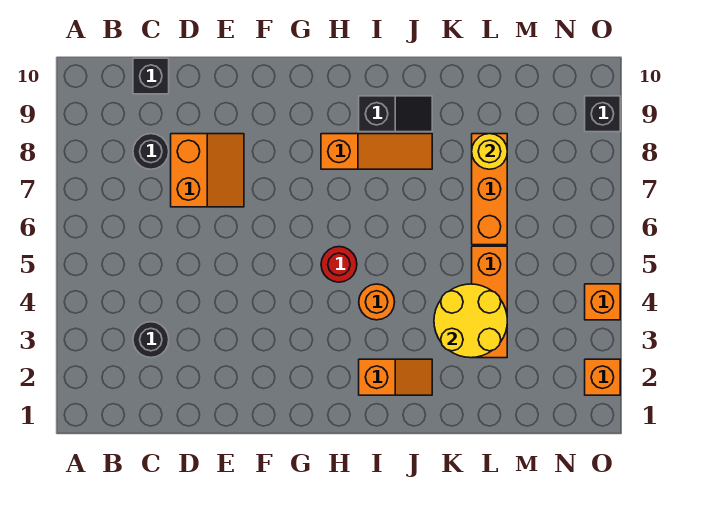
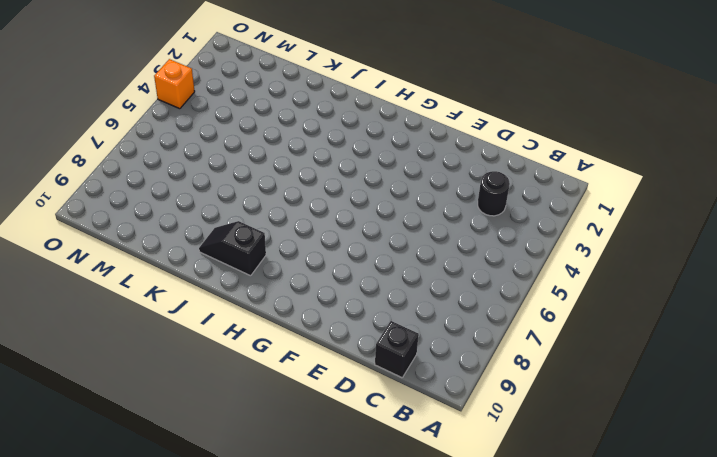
none -> black round brick C8 level 1
none -> orange slope D7:E8 level 1 top D
none -> red round brick H5 level 1

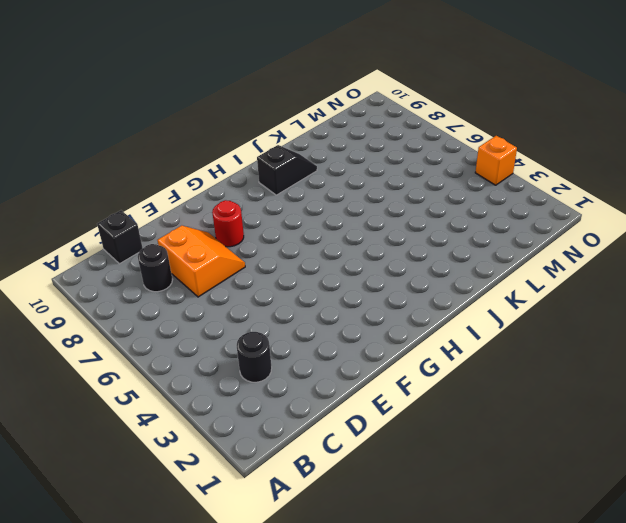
red round brick F8 level 1 -> red round brick H5 level 1
none -> orange slope H8:J8 level 1 top H
none -> orange slope I2:J2 level 1 top I
none -> orange round brick I4 level 1

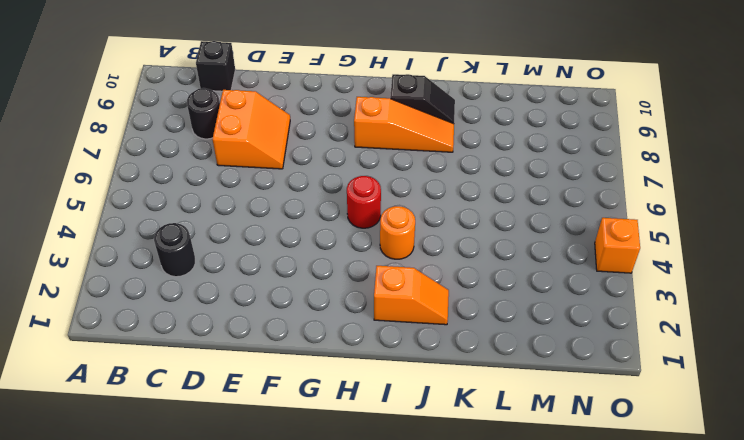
none -> orange brick L3:L5 level 1
none -> orange brick L6:L8 level 1
none -> orange brick O2 level 1

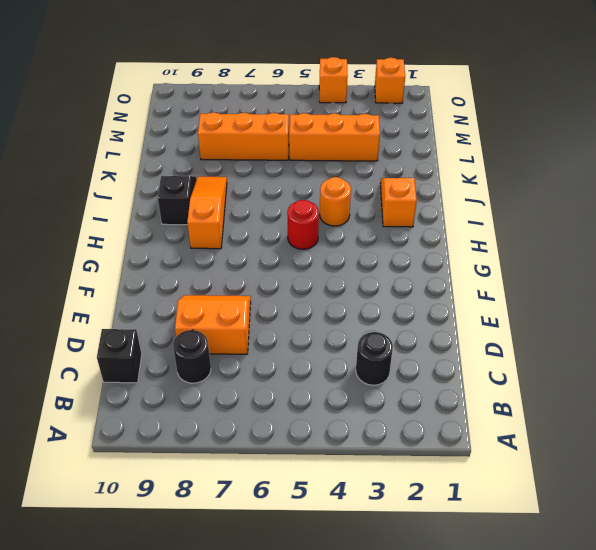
none -> black brick O9 level 1
none -> yellow round brick K3:L4 level 2
none -> yellow round brick L8 level 2

